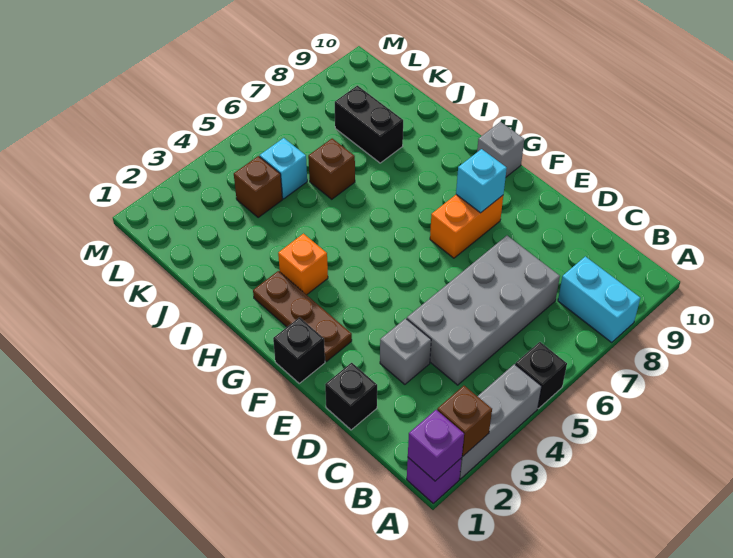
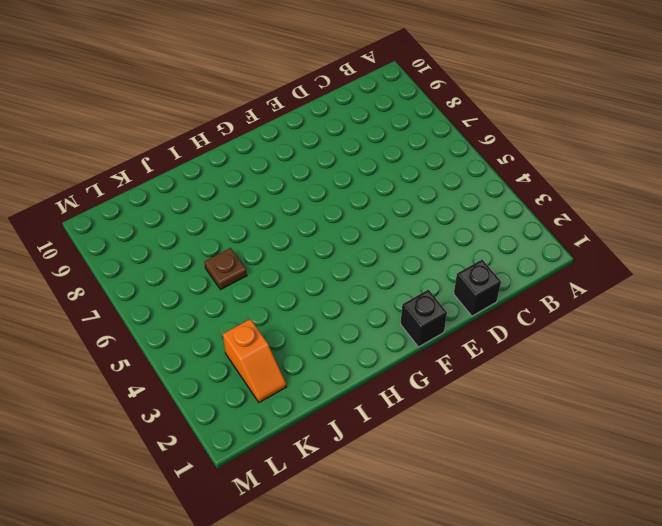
brown plate J6 level 1 -> brown brick J6 level 1
orange slope K2:K3 level 1 top 3 -> none
none -> purple brick A1 level 1
none -> grey brick A2:A4 level 1
none -> black brick A5 level 1

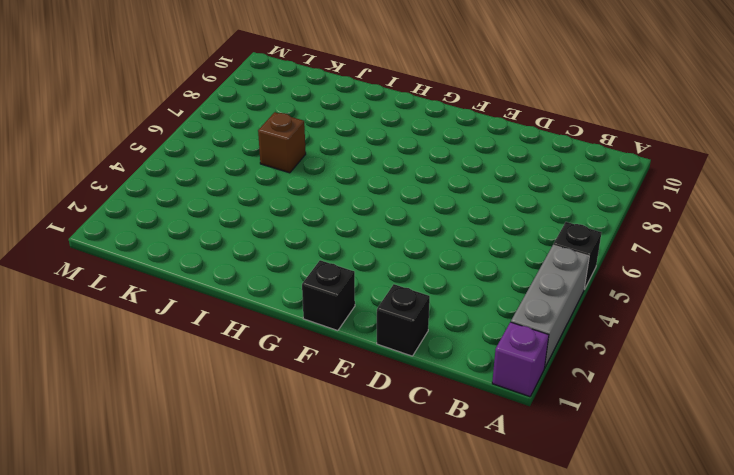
none -> cyan brick A8:B8 level 1
none -> grey brick C4:D7 level 1
none -> grey brick D3 level 1

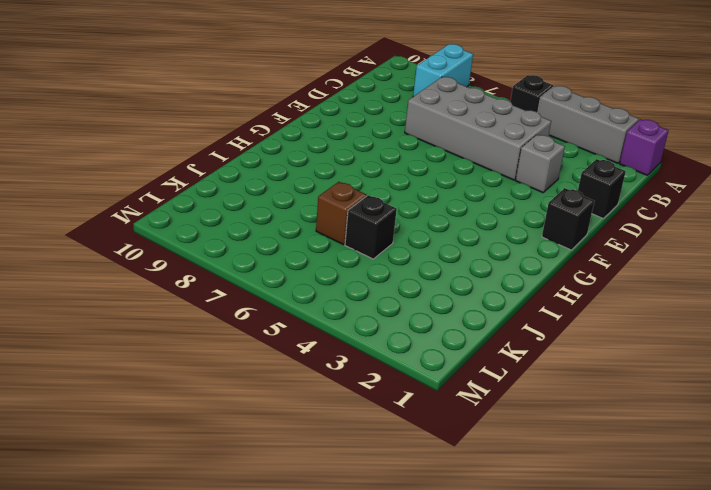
black brick J5 level 1 -> none
none -> brown plate F2:H2 level 1
none -> orange brick F7:F8 level 1
none -> grey brick G10 level 1

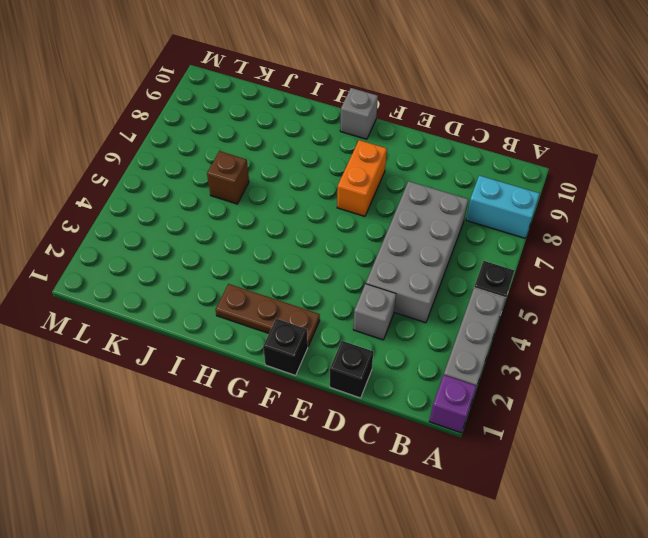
none -> orange brick H3 level 1
none -> black brick J8:K8 level 1
none -> brown brick K4 level 1

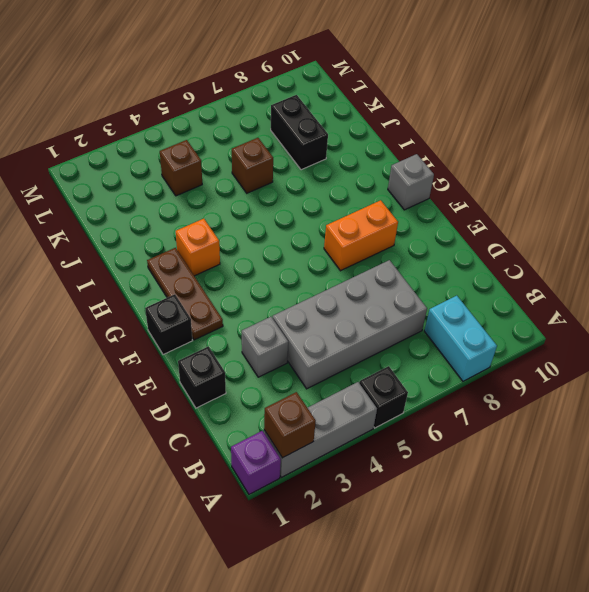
none -> cyan brick K5 level 1
none -> purple brick A1 level 2
none -> cyan brick F8 level 2

